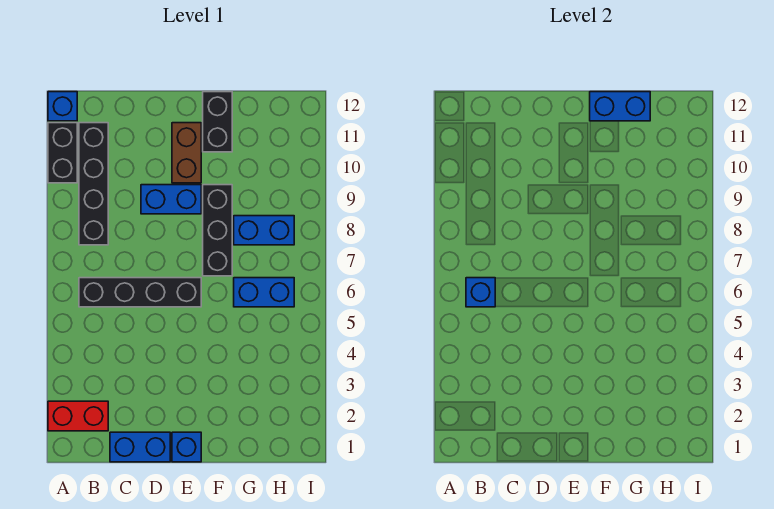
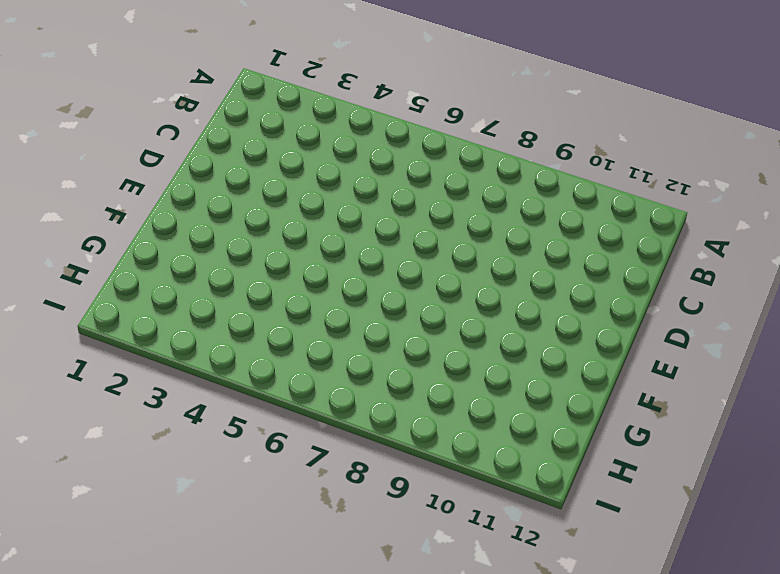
none -> red brick A2:B2 level 1
none -> black brick A10:A11 level 1
none -> blue brick A12 level 1

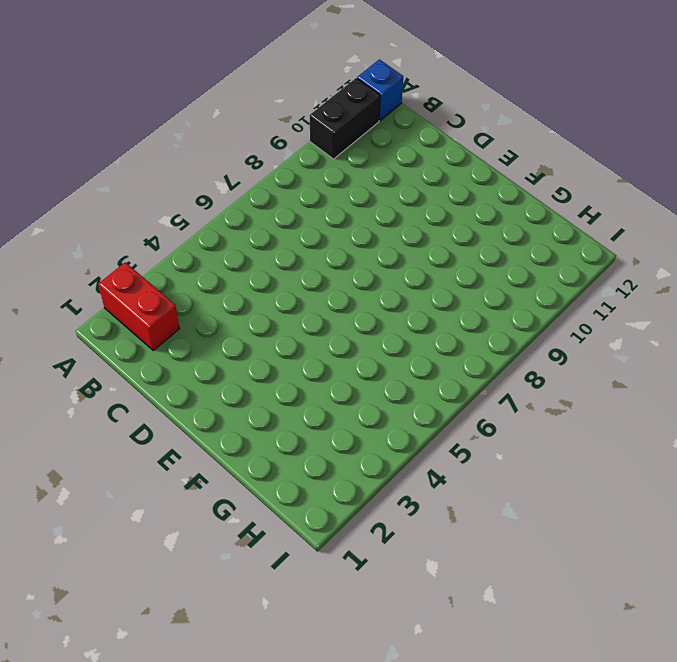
none -> black brick B6:E6 level 1
none -> black brick B8:B11 level 1
none -> blue brick C1:D1 level 1

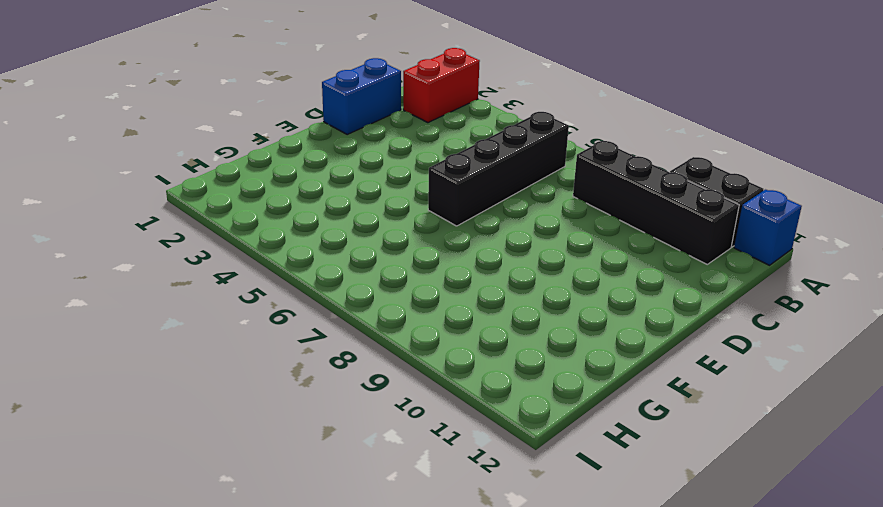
none -> blue brick D9:E9 level 1
none -> blue brick E1 level 1
none -> brown brick E10:E11 level 1

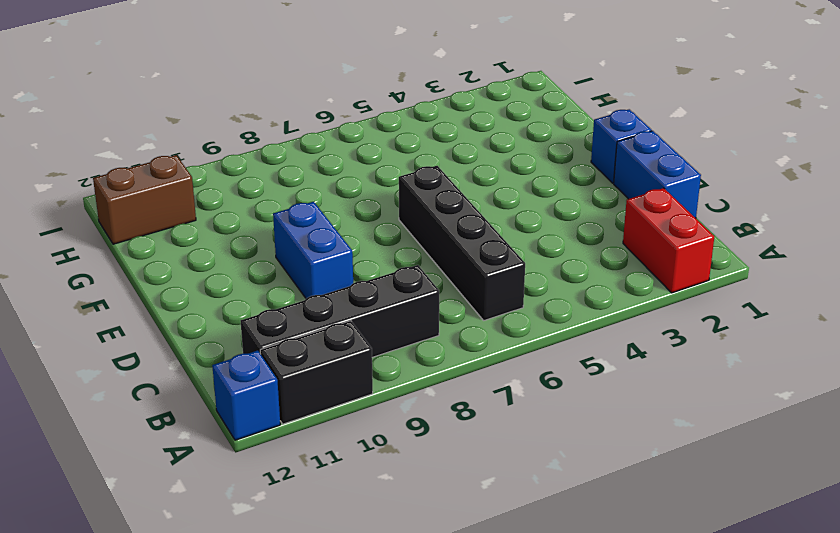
brown brick H11:H12 level 1 -> brown brick E10:E11 level 1
none -> black brick F7:F9 level 1
none -> black brick F11:F12 level 1
none -> blue brick G6:H6 level 1

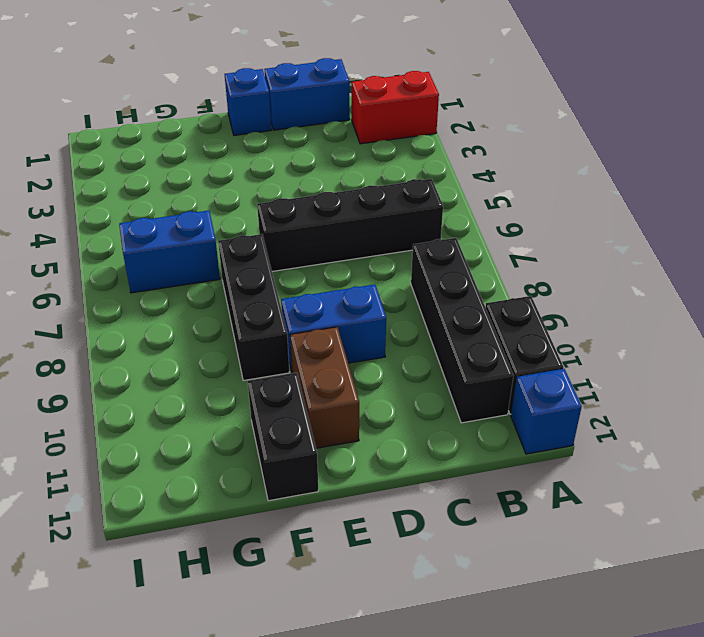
none -> blue brick G8:H8 level 1
none -> blue brick B6 level 2
none -> blue brick F12:G12 level 2

